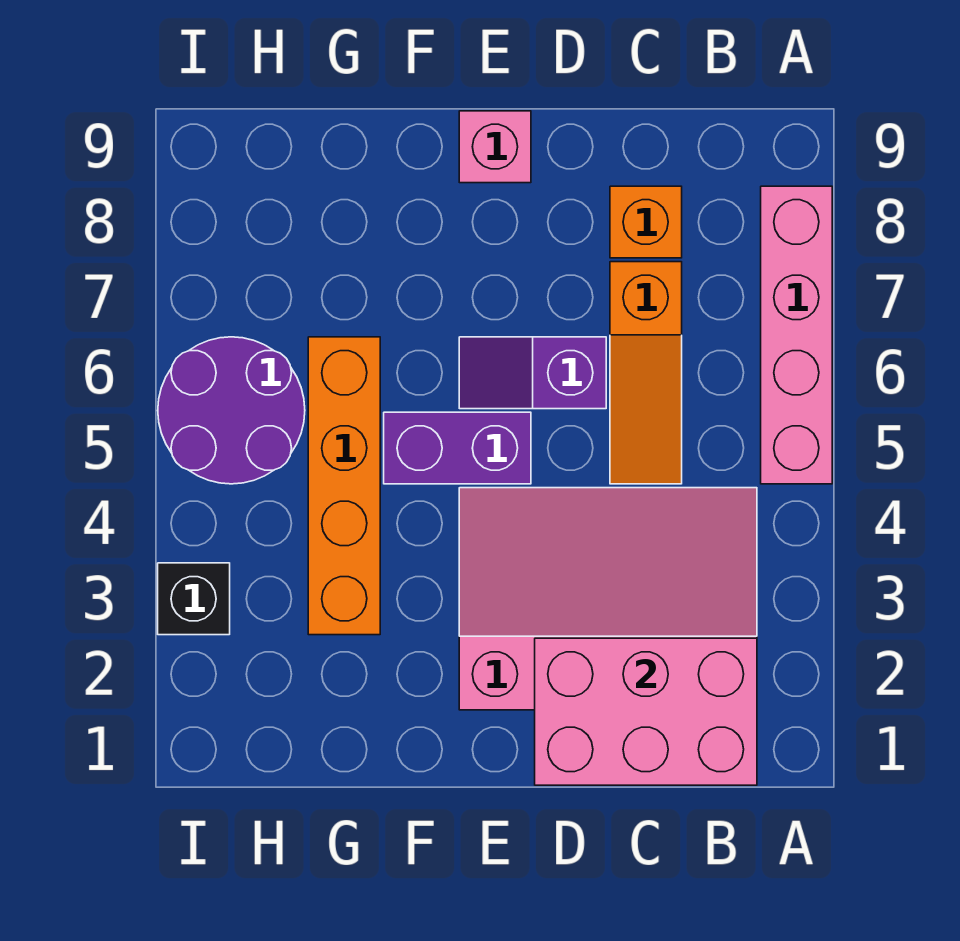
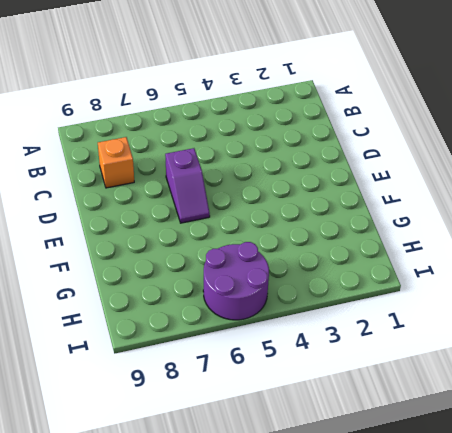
none -> pink brick A5:A8 level 1
none -> pink slope B2:E4 level 1 top 2

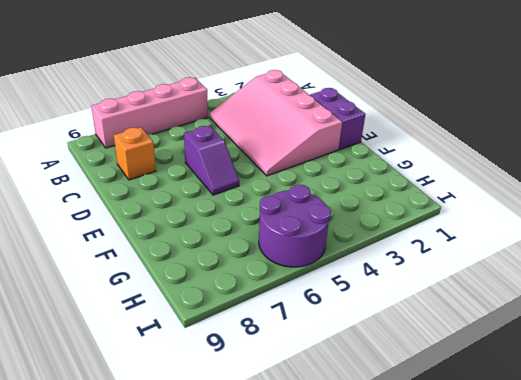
purple brick D1:E1 level 1 -> purple brick E5:F5 level 1
none -> orange slope C5:C7 level 1 top 7
none -> pink brick E9 level 1

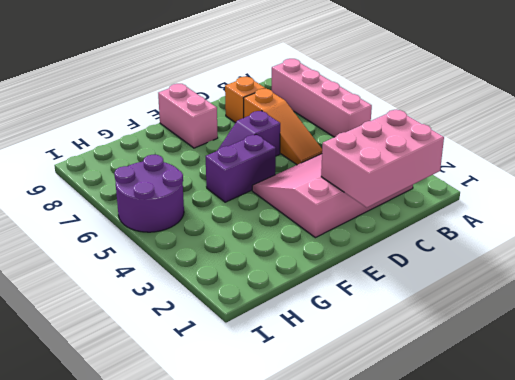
pink brick E8:E9 level 1 -> pink brick E9 level 1
none -> orange brick G3:G6 level 1
none -> black brick I3 level 1

